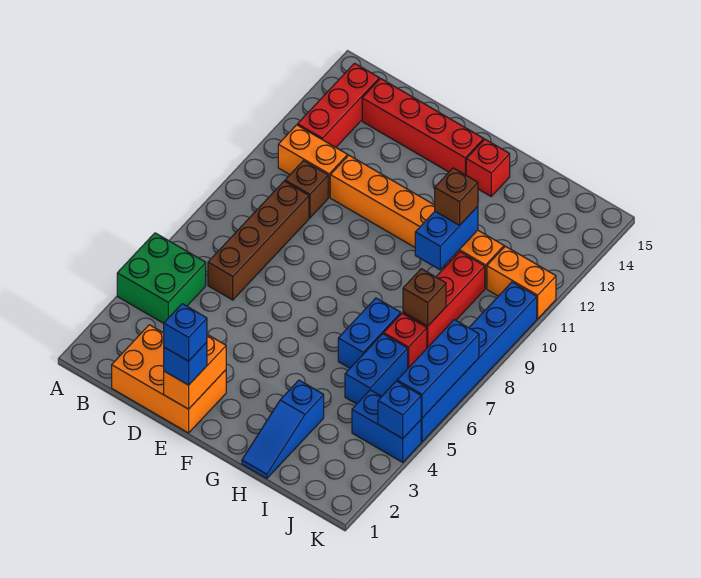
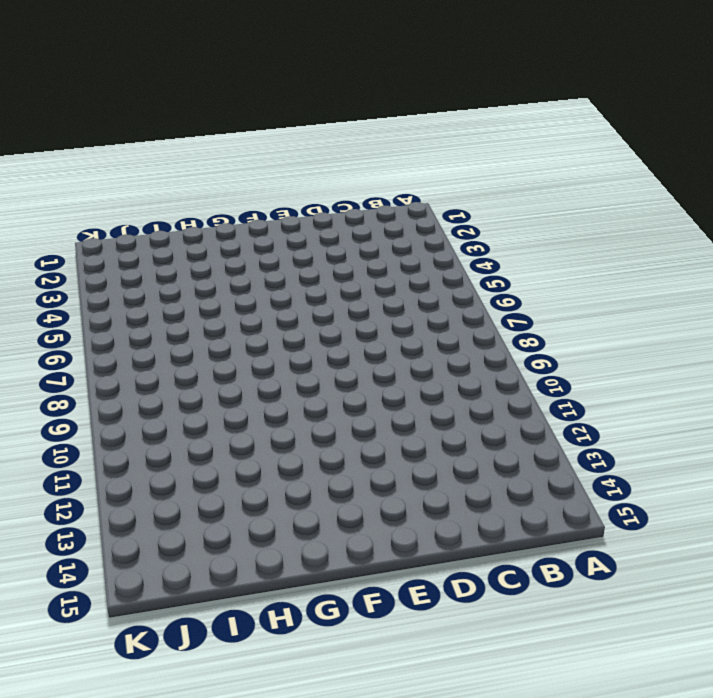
none -> green brick A4:B5 level 1
none -> orange brick B11:C11 level 1
none -> red brick B12:B14 level 1

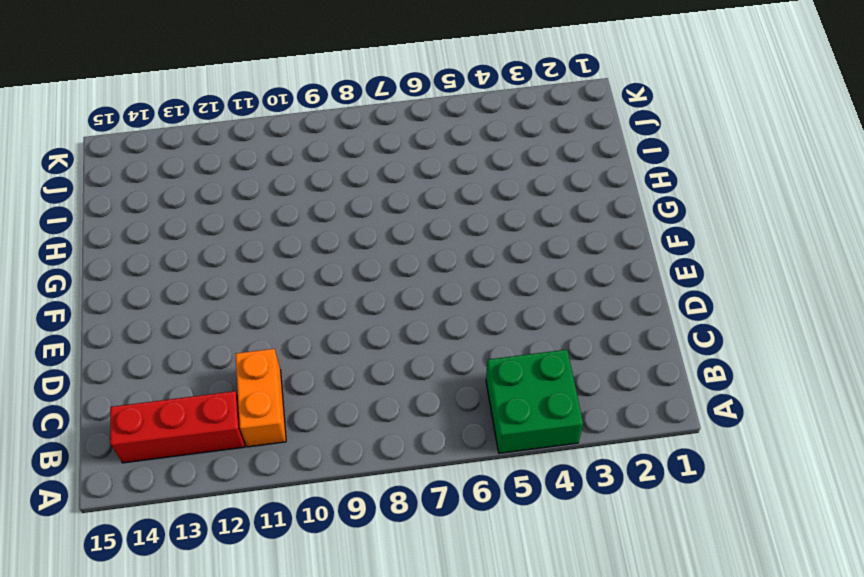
none -> orange brick C1:E2 level 1
none -> brown brick C6:C9 level 1
none -> brown brick C10 level 1

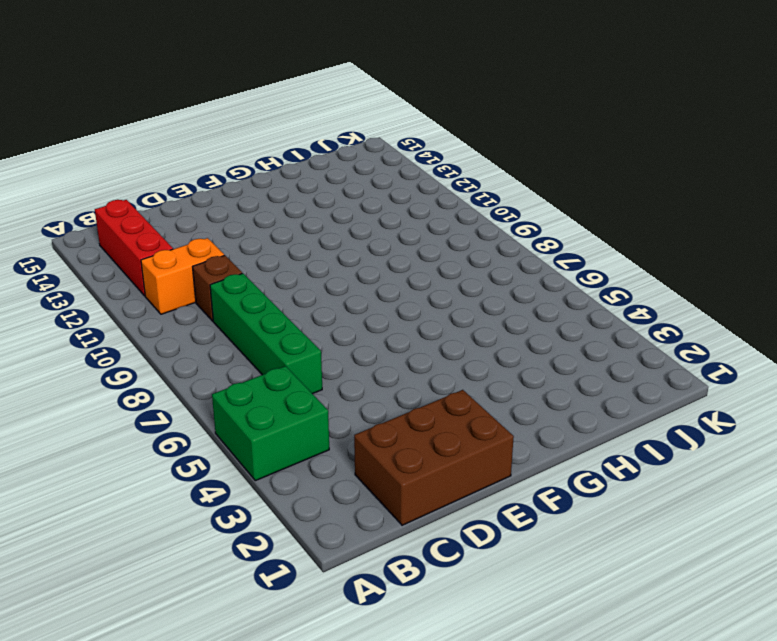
brown brick C1:E2 level 1 -> orange brick C1:E2 level 1
green brick C6:C9 level 1 -> brown brick C6:C9 level 1
none -> red brick C14:F14 level 1
none -> orange brick D11:I11 level 1
none -> red brick G14 level 1

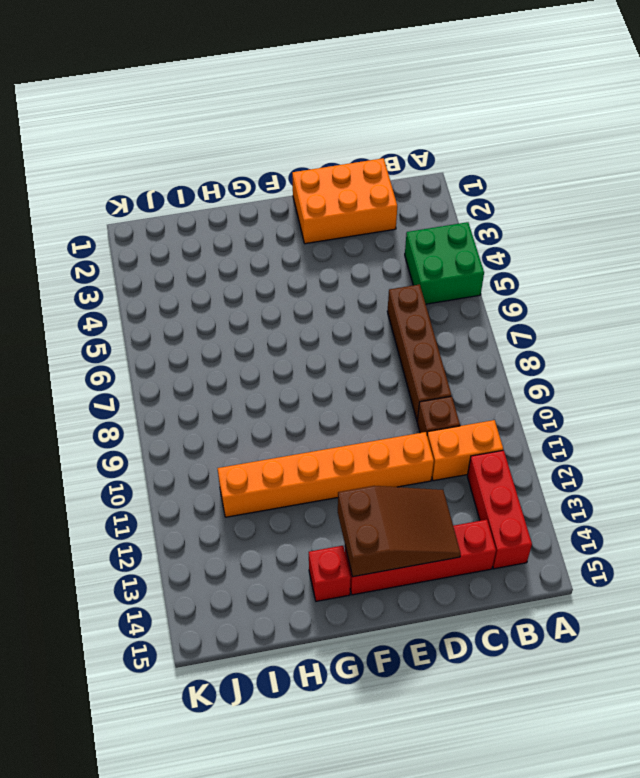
brown slope D13:F14 level 2 top F -> none
none -> blue slope H1:H3 level 1 top 3
none -> blue brick H6:H7 level 1
none -> blue brick I5:I6 level 1

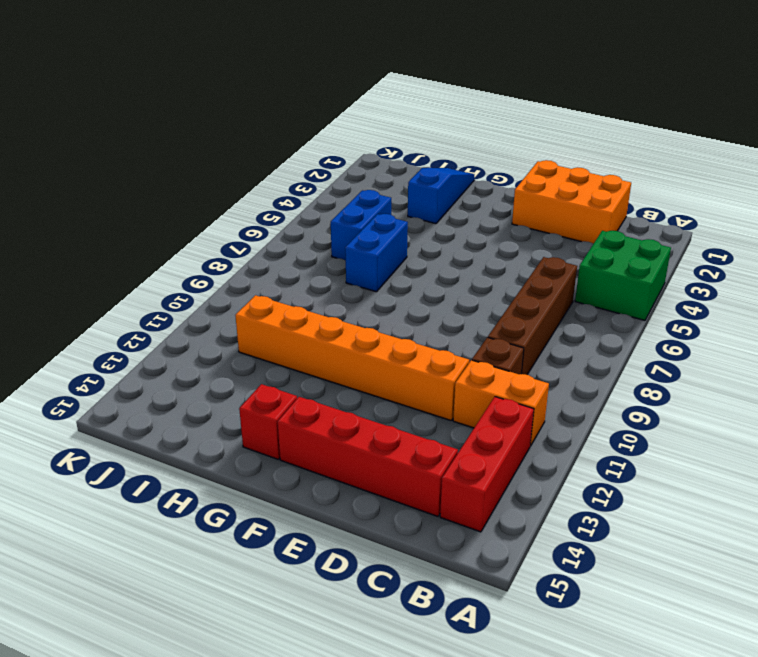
none -> red brick I7 level 1
none -> red brick I8:I10 level 1
none -> blue brick J4:K4 level 1

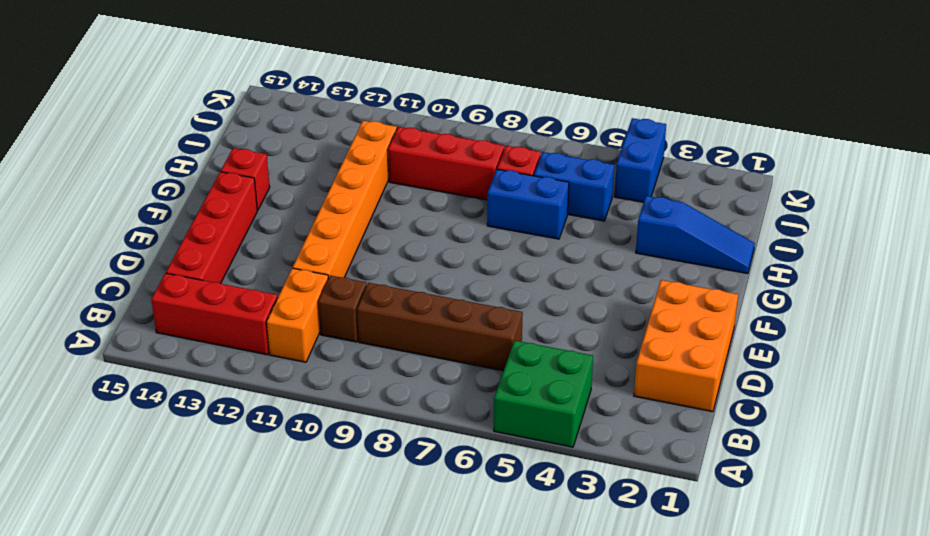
none -> orange brick J11:K11 level 1
none -> blue brick K5:K10 level 1
none -> orange brick E1:E2 level 2

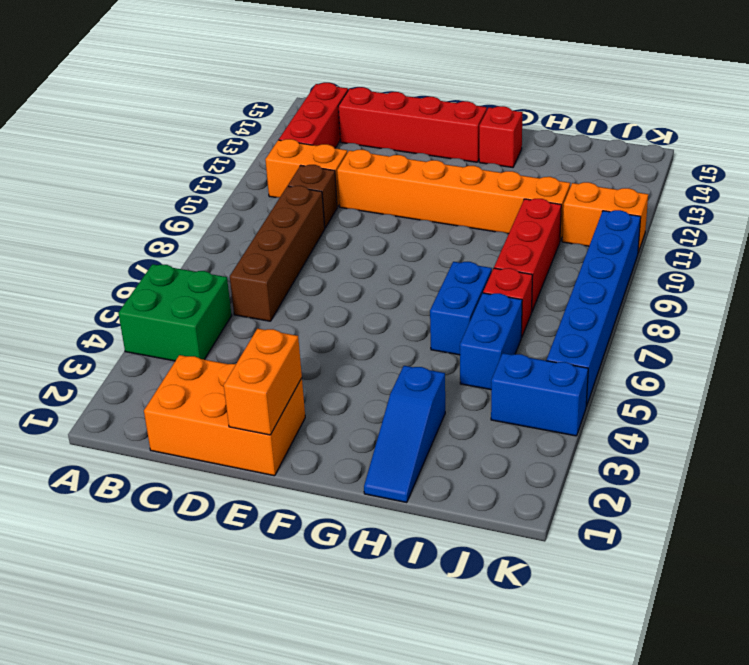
none -> blue brick H10:H11 level 2
none -> brown brick I8 level 2
none -> blue brick K4 level 2

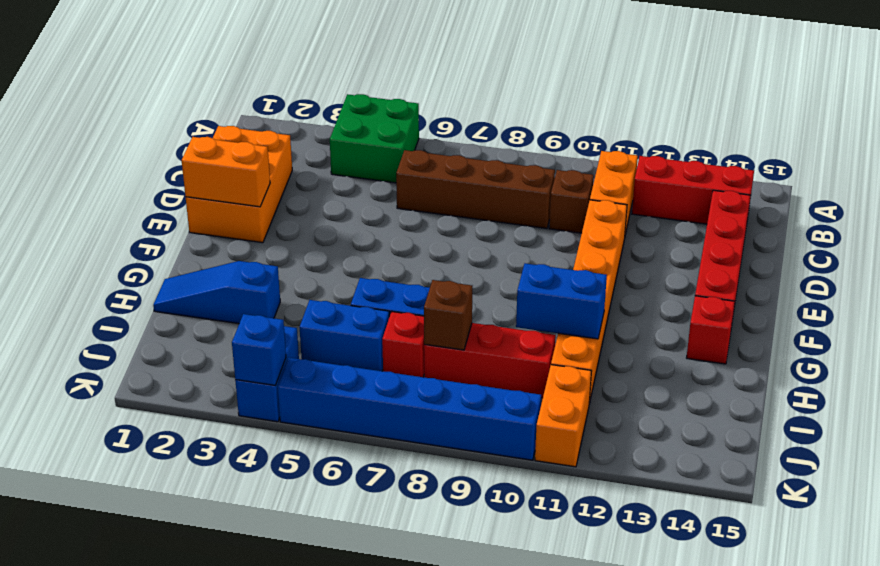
none -> blue brick K5:K7 level 2
none -> blue brick E1 level 3
none -> brown brick H11 level 3

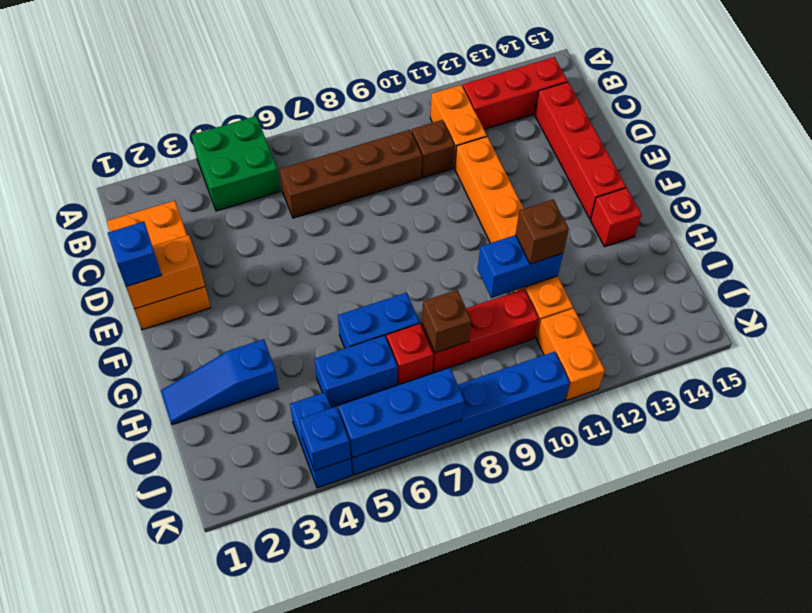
none -> blue brick E1 level 4

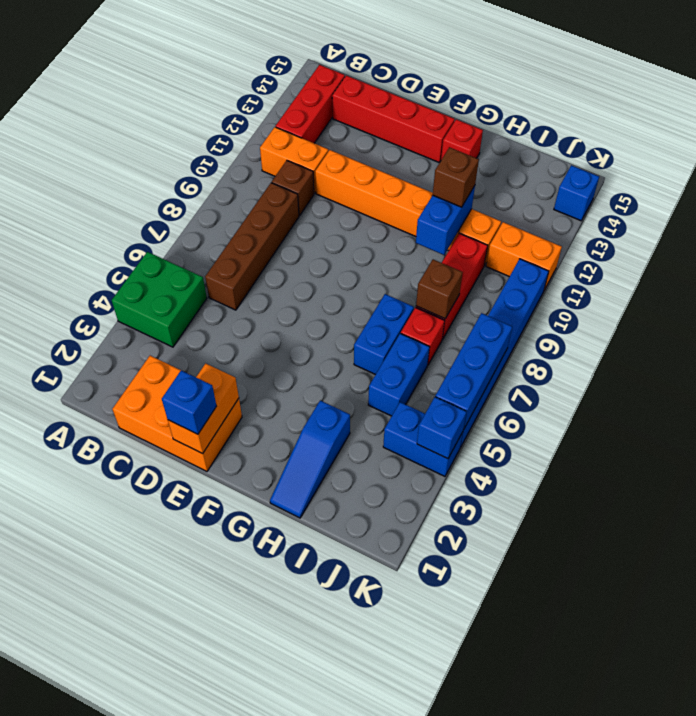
blue brick K14 level 1 -> blue brick E1 level 4

